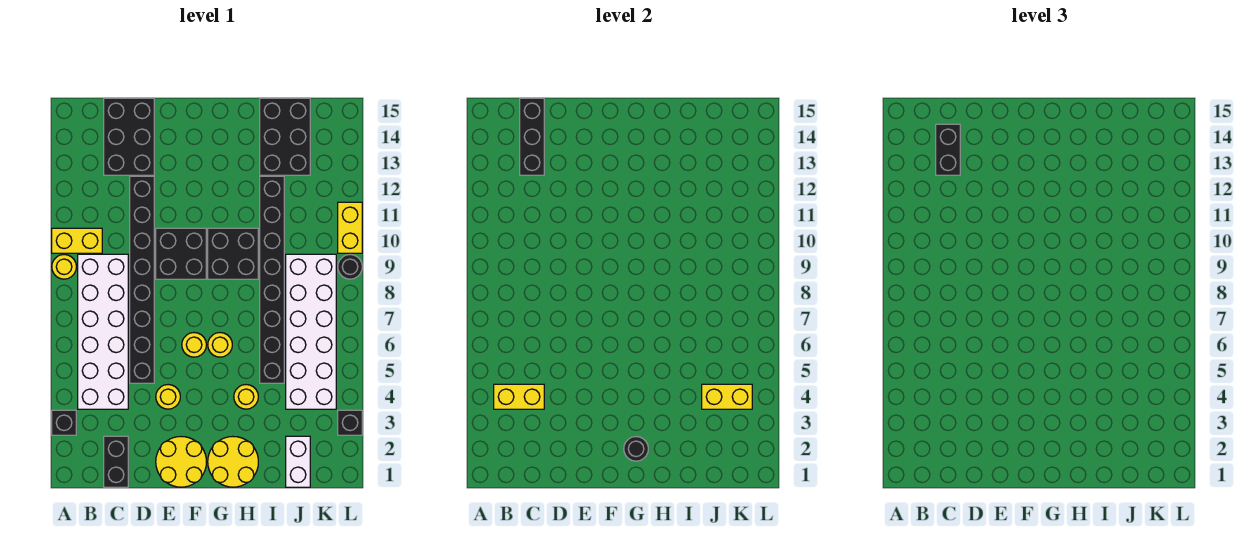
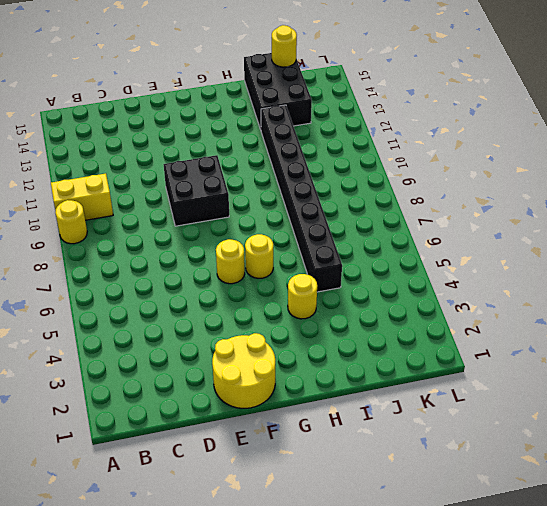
yellow round brick J15 level 2 -> yellow round brick E4 level 1
none -> black brick A3 level 1
none -> white brick B4:C9 level 1
none -> black brick C1:C2 level 1

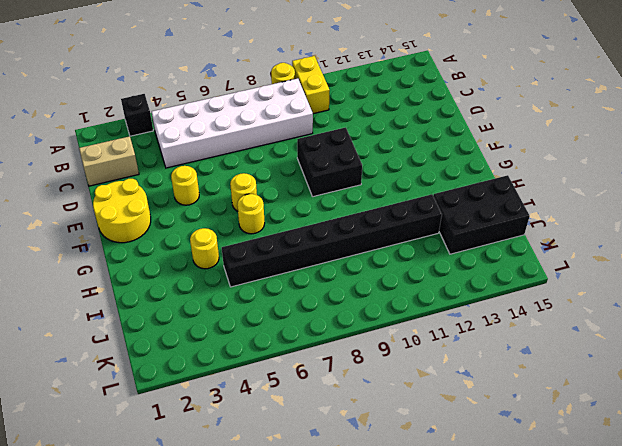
tan brick C1:C2 level 1 -> black brick C1:C2 level 1
none -> black brick C13:D15 level 1
none -> black brick D5:D12 level 1
none -> yellow round brick G1:H2 level 1

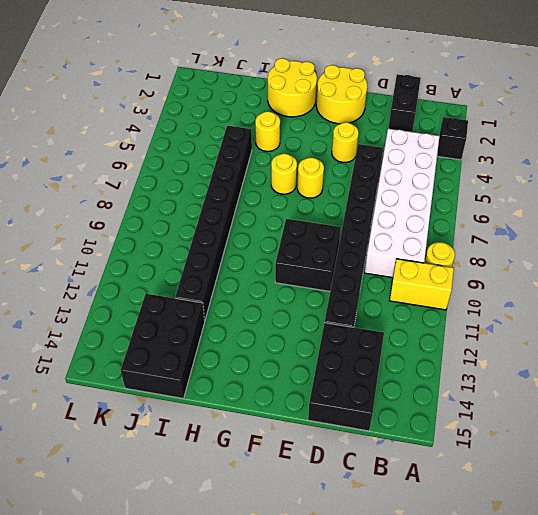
none -> black brick G9:H10 level 1
none -> white brick J1:J2 level 1
none -> white brick J4:K9 level 1

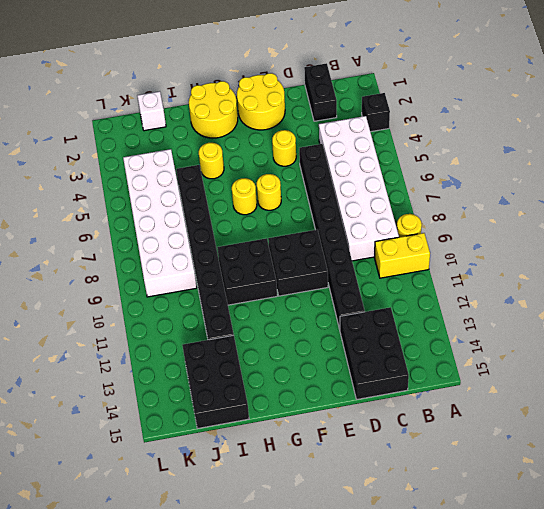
white brick J1 level 1 -> white brick J1:J2 level 1
none -> black brick L3 level 1
none -> black round brick L9 level 1
none -> yellow brick L10:L11 level 1

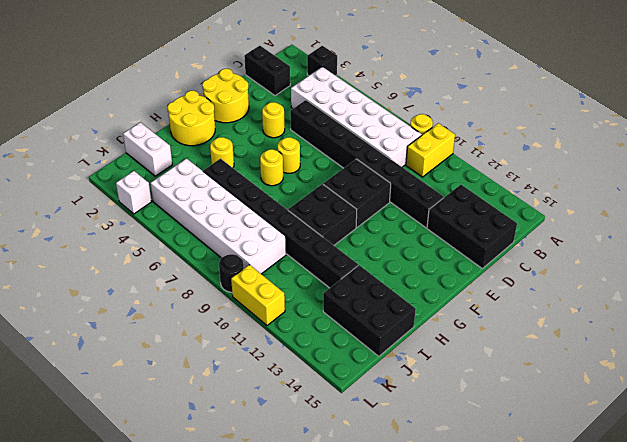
white brick L3 level 1 -> black brick L3 level 1
none -> yellow brick B4:C4 level 2
none -> black brick C13:C15 level 2
none -> black round brick G2 level 2

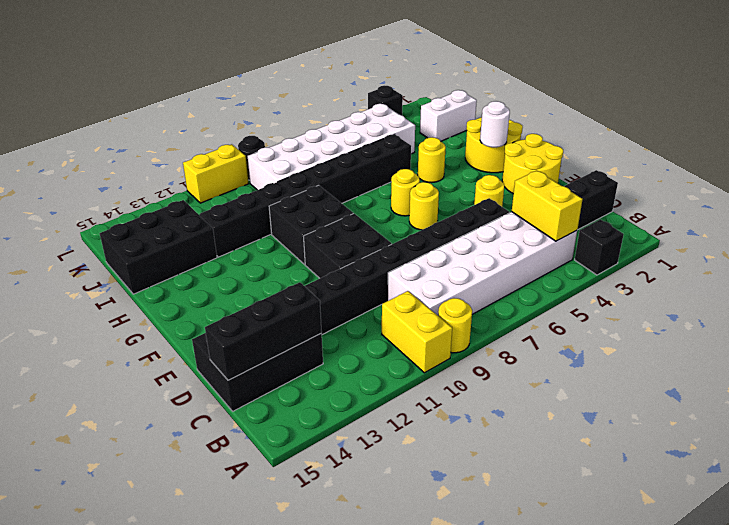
white round brick G2 level 2 -> black round brick G2 level 2
none -> yellow brick J4:K4 level 2
none -> black brick C13:C14 level 3

